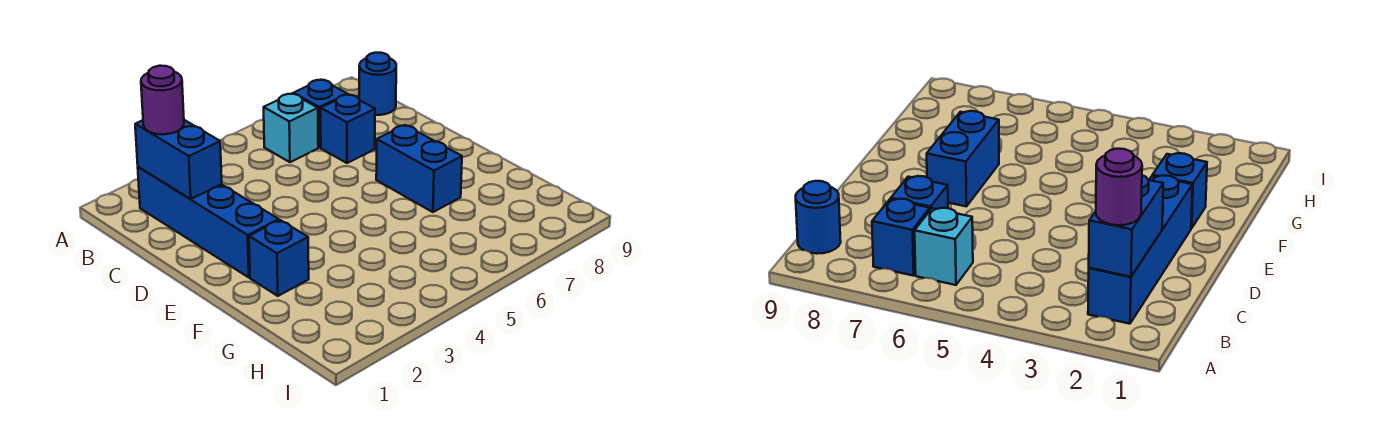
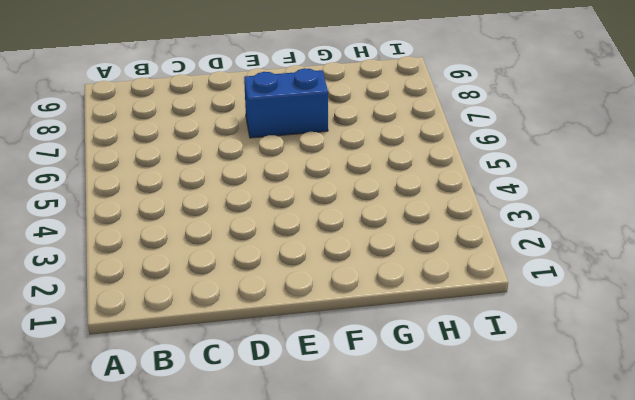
none -> blue brick B2:E2 level 1
none -> cyan brick B6 level 1

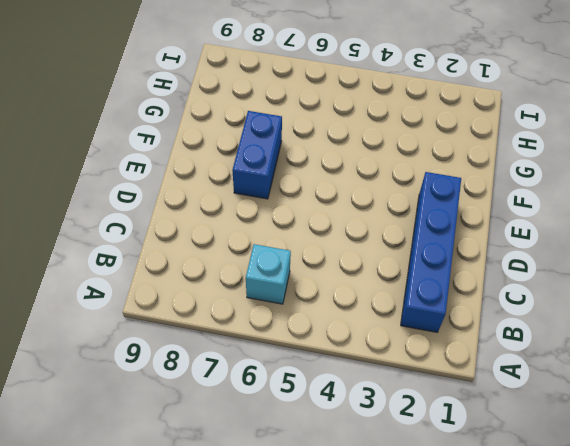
none -> blue brick B7 level 1
none -> blue round brick B9 level 1

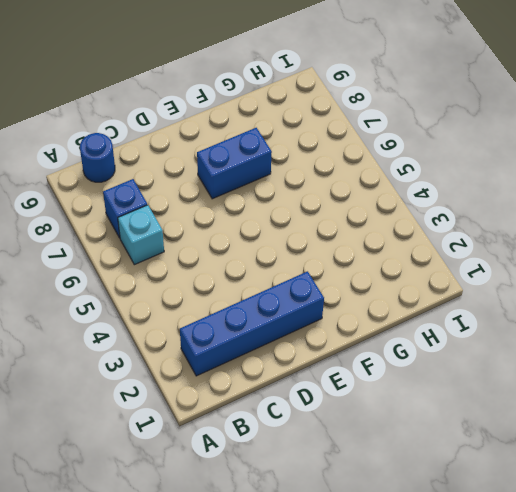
none -> blue brick C7 level 1
none -> blue brick F2 level 1

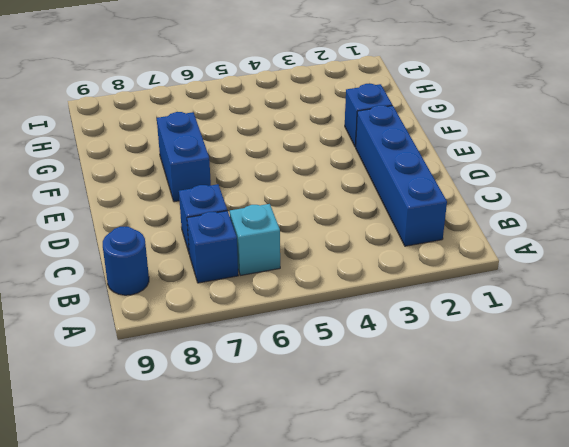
none -> blue brick B2:C2 level 2
none -> purple round brick B2 level 3

